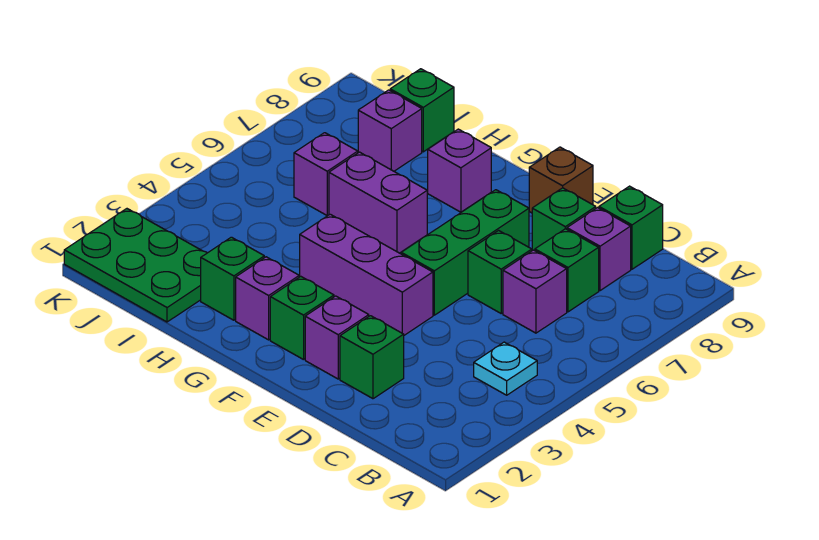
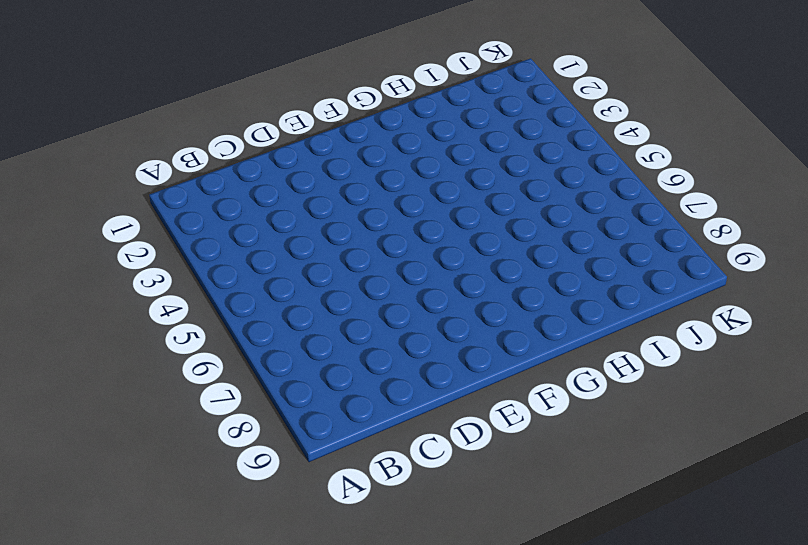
none -> cyan plate B4 level 1
none -> purple brick C6 level 1
none -> green brick C7 level 1

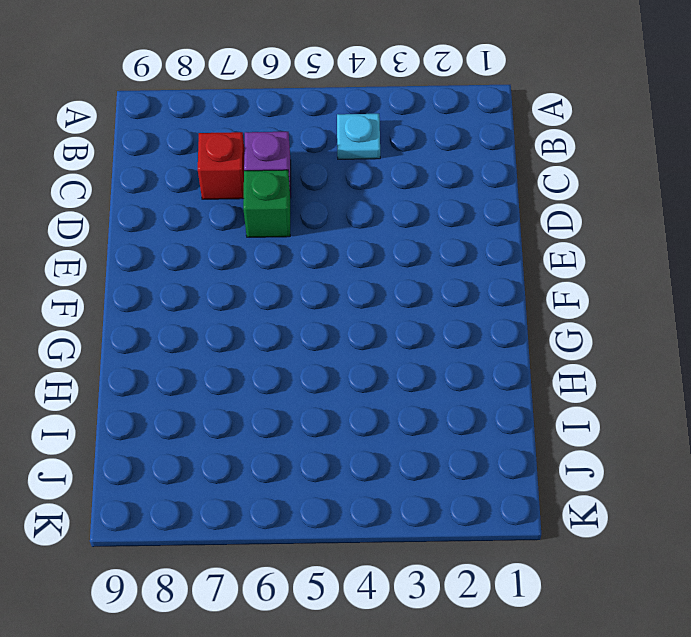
red brick C7 level 1 -> green brick C7 level 1
none -> purple brick C8 level 1
none -> green brick C9 level 1
none -> green brick D2 level 1

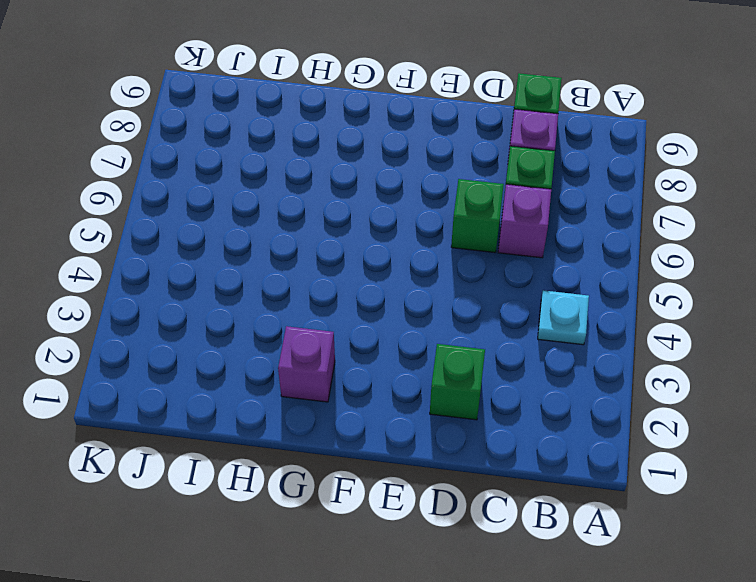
none -> green brick D8 level 1
none -> purple brick E2 level 1
none -> purple brick E4:G4 level 1

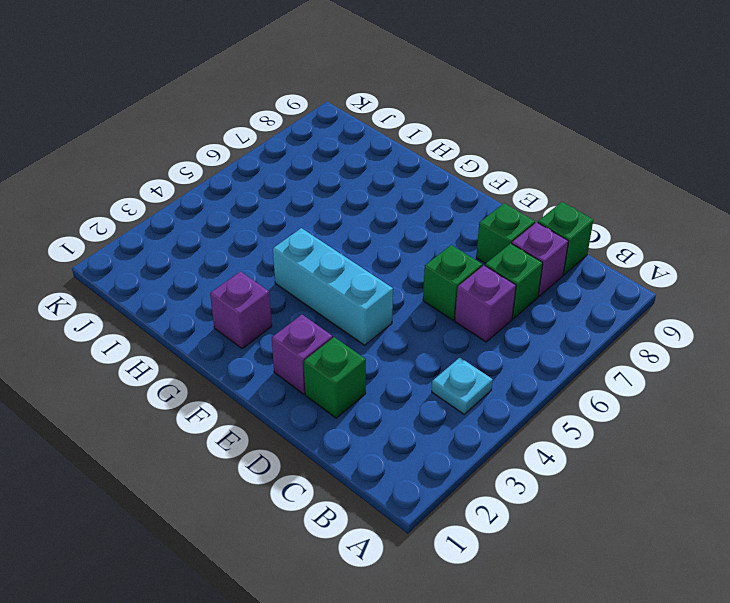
cyan brick E4:G4 level 1 -> purple brick E4:G4 level 1
none -> green brick E5:E7 level 1
none -> brown brick E9 level 1
none -> green brick F2 level 1

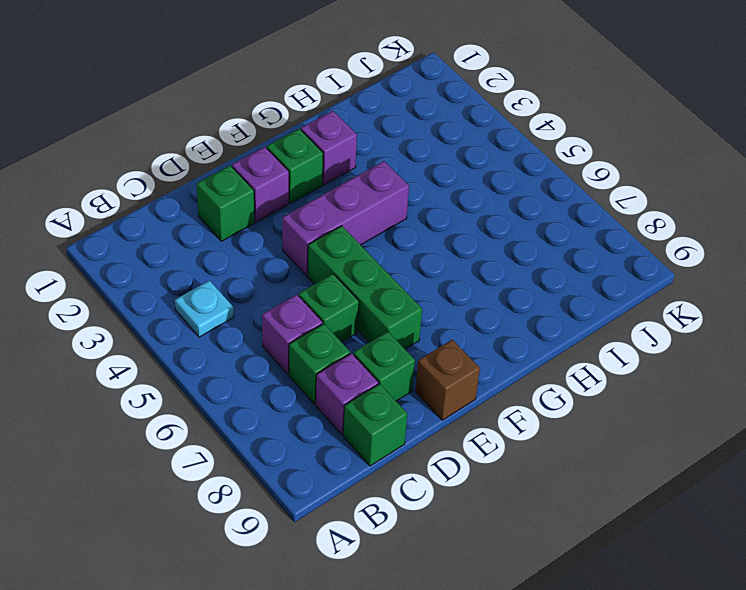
none -> purple brick G6:H6 level 1
none -> purple brick G8 level 1
none -> green brick H2 level 1

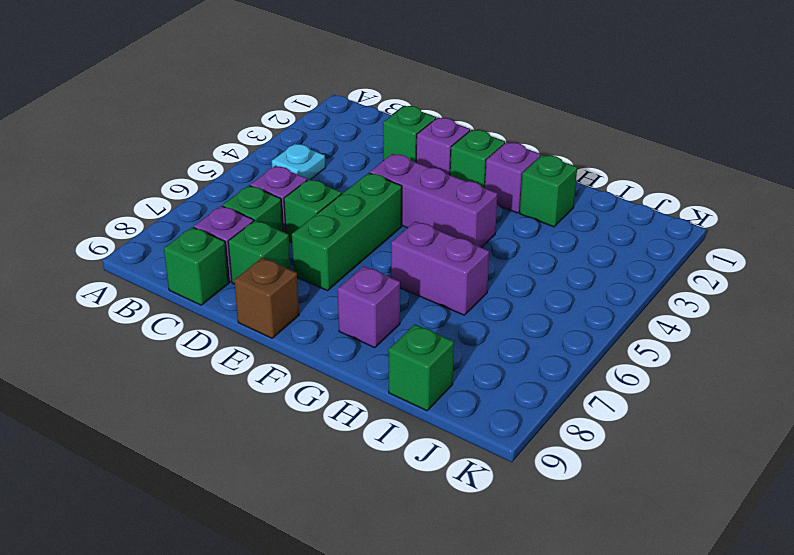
none -> green plate I1:K2 level 1
none -> purple brick I6 level 1
none -> purple brick I8 level 1

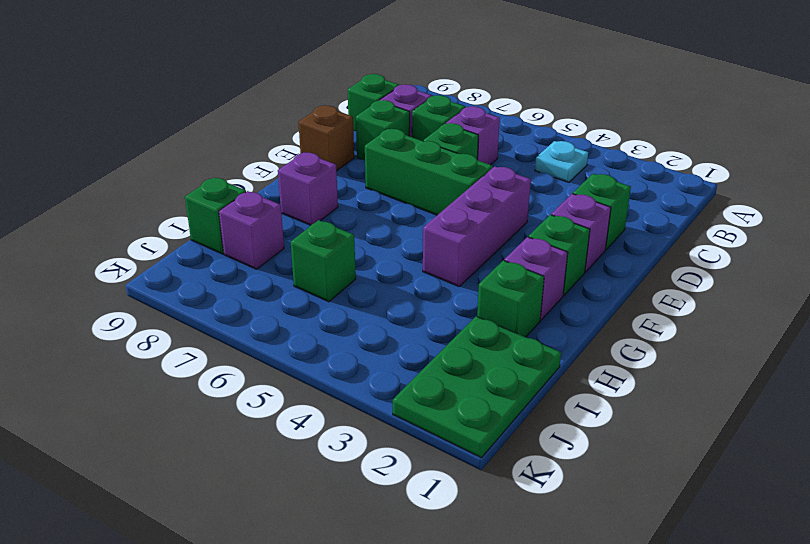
green brick I6 level 1 -> purple brick I6 level 1
none -> purple brick G6:H6 level 1

